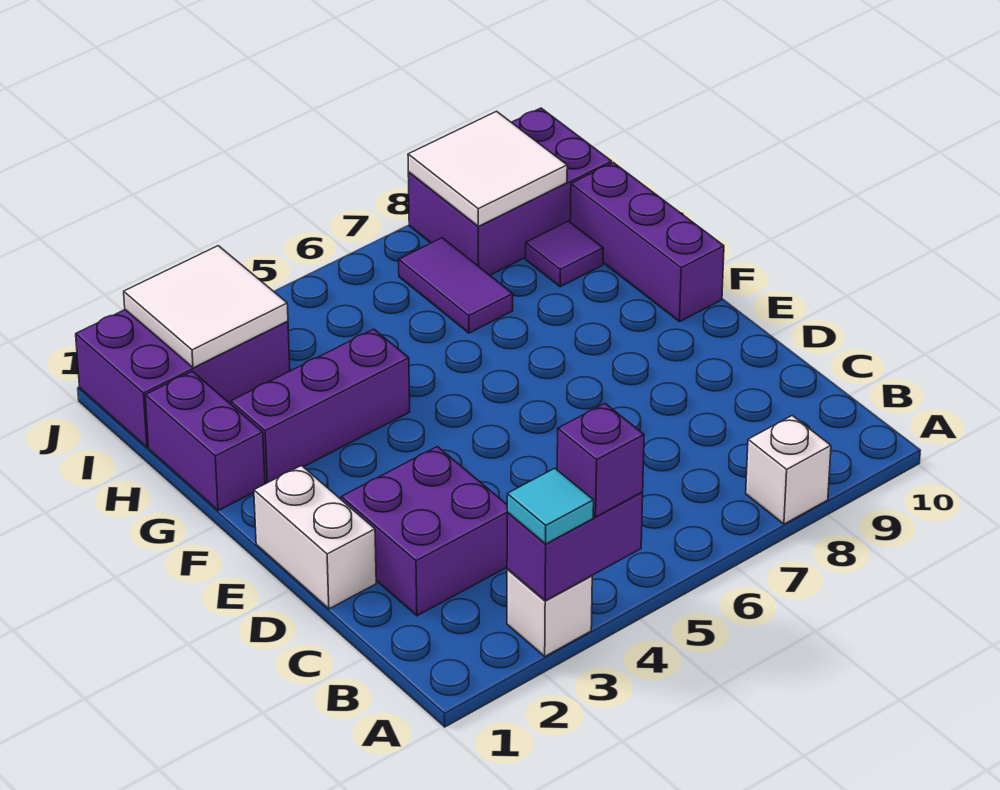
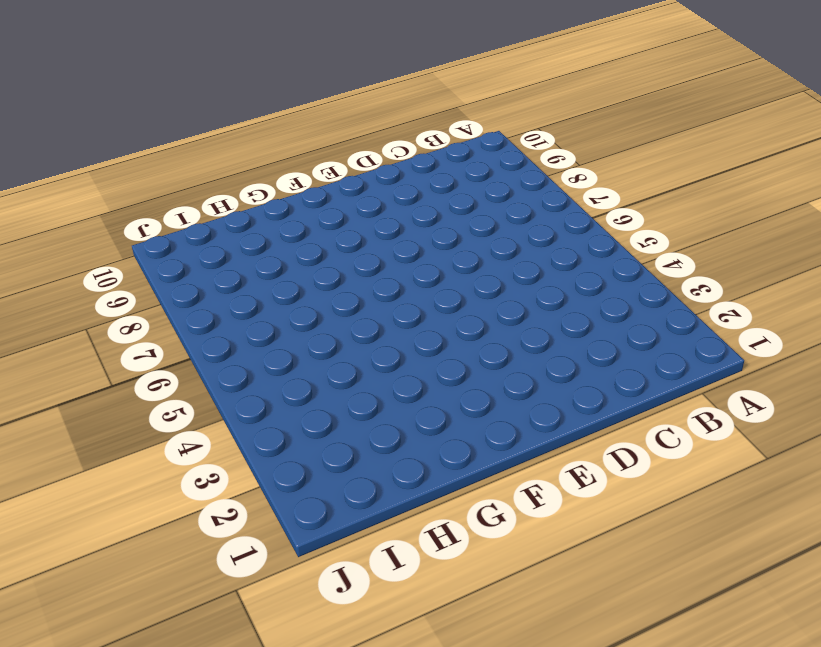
none -> white brick A3 level 1
none -> white brick A8 level 1
none -> purple brick C2:D3 level 1

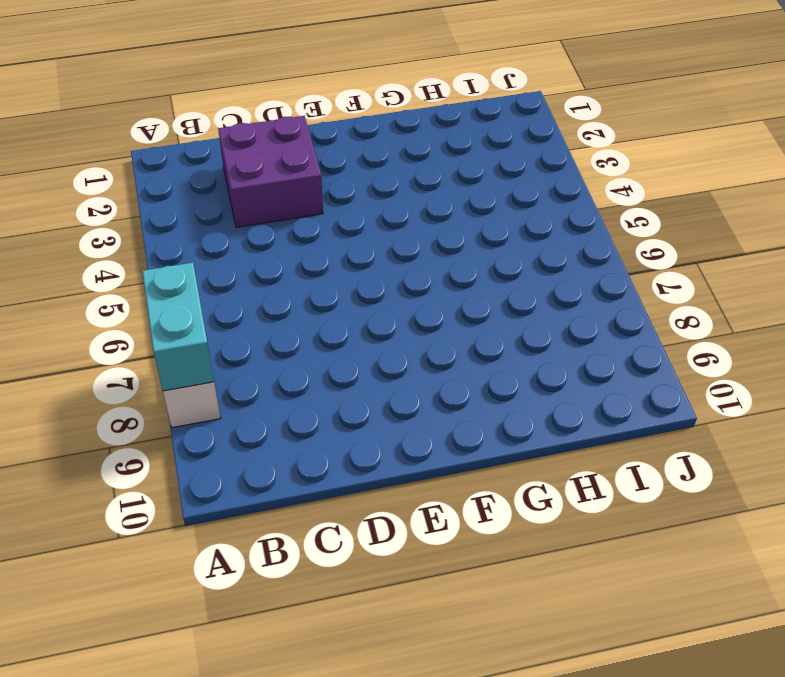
cyan brick A7:A8 level 2 -> none
none -> white brick A3 level 1
none -> white brick D1:E1 level 1
none -> purple brick F10:H10 level 1

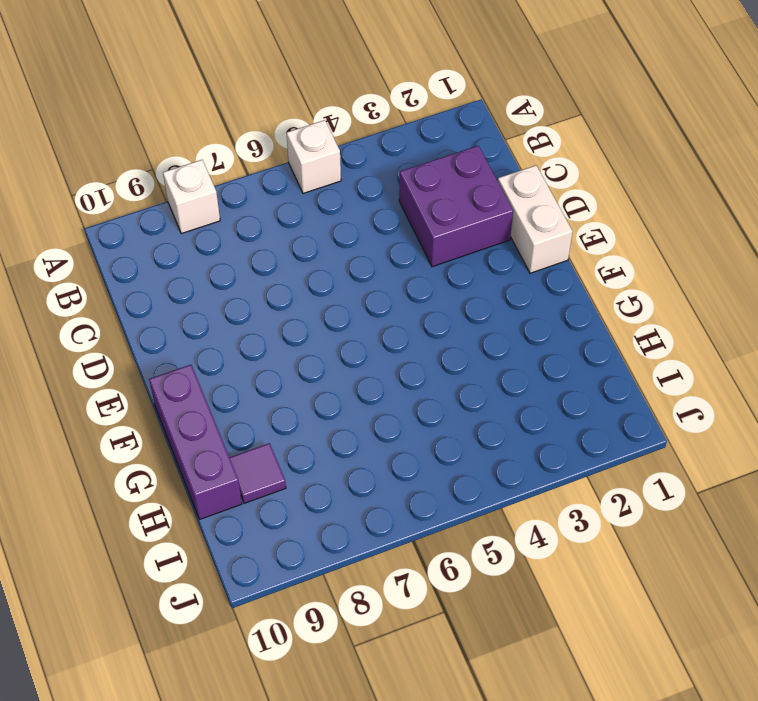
white brick A5 level 1 -> white brick A3 level 1
none -> purple brick G1:H1 level 1
none -> purple brick G2:G4 level 1
none -> purple tile H7:I7 level 1

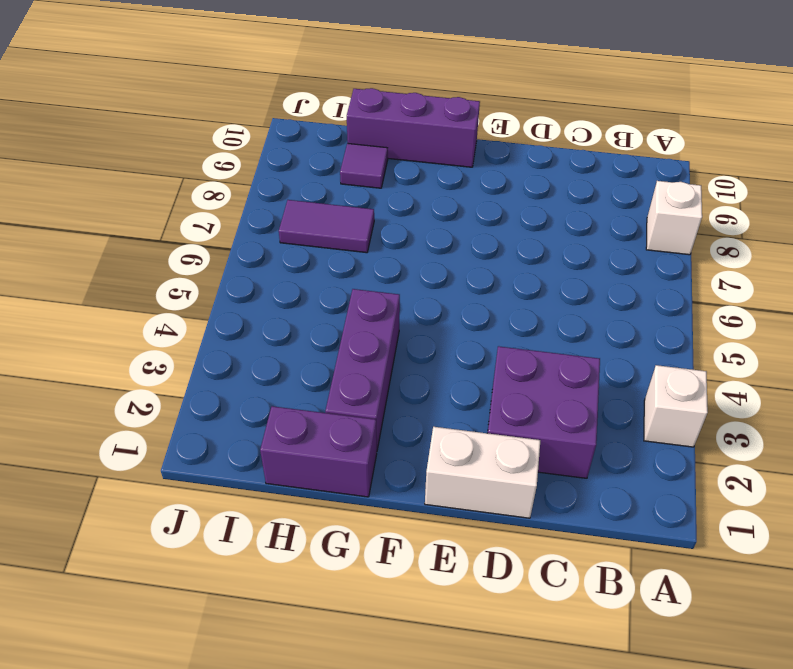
none -> purple brick I1:J3 level 1
none -> purple brick I8:J10 level 1
none -> purple brick A3:A4 level 2

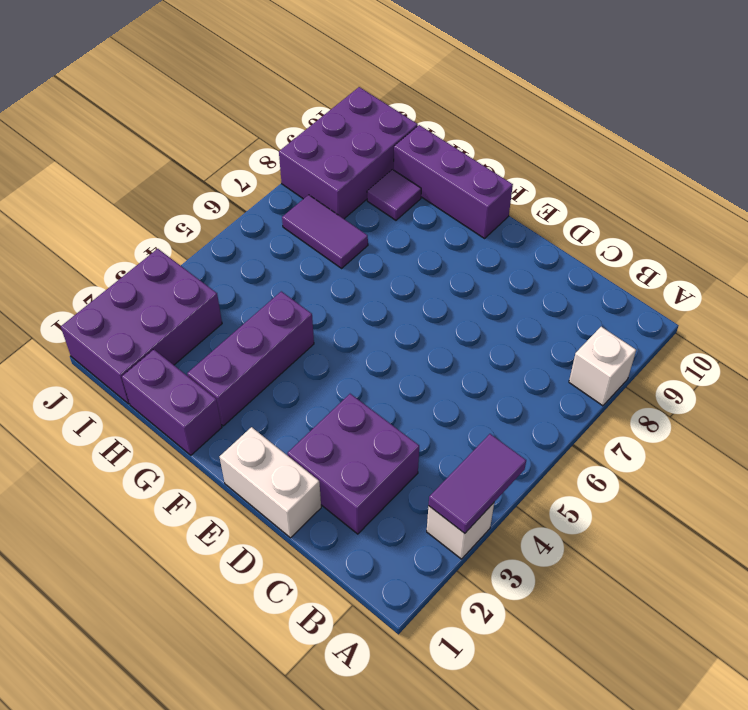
purple tile A3:A4 level 2 -> purple brick A3:A4 level 2
none -> white tile I2:J3 level 2
none -> white tile I8:J9 level 2
none -> cyan tile A3 level 3

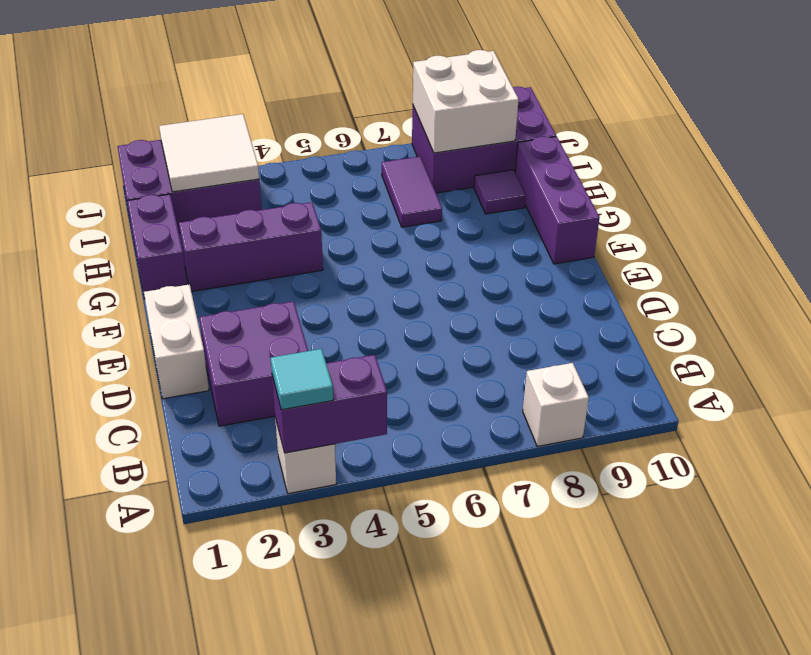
white brick I8:J9 level 2 -> white tile I8:J9 level 2
none -> purple brick A4 level 3

